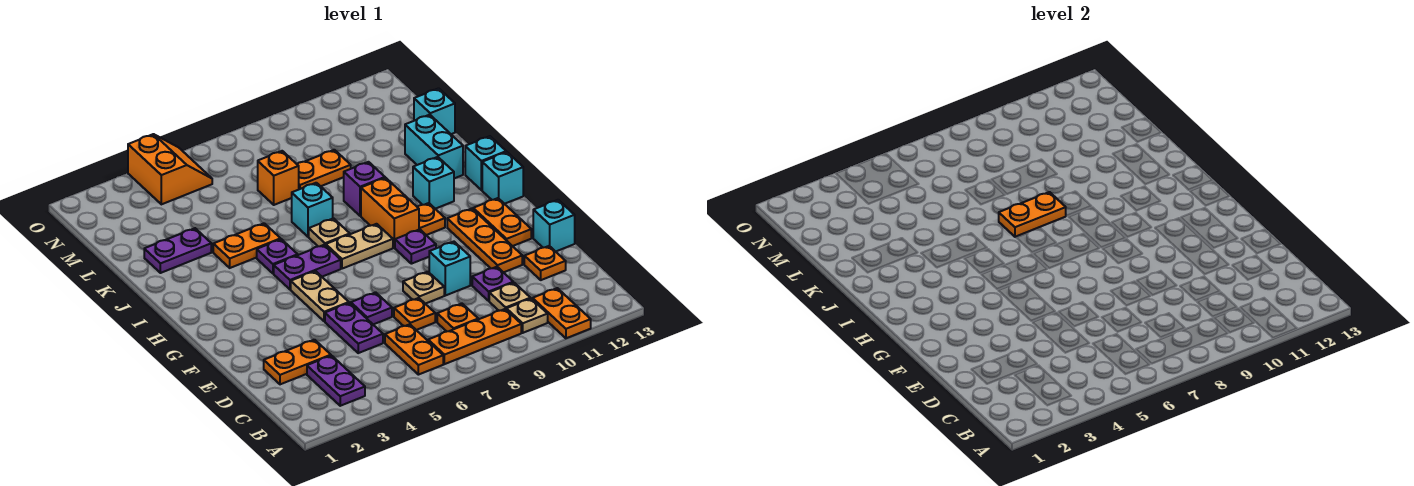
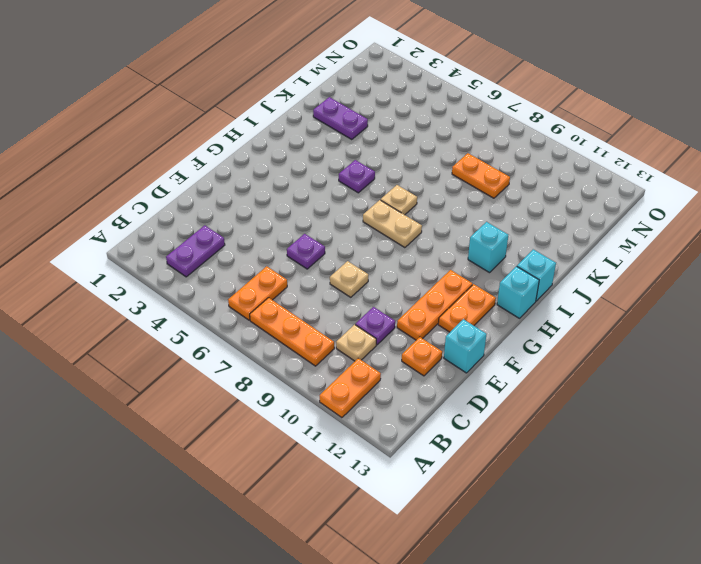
none -> tan plate B10 level 1
none -> orange plate C8 level 1
none -> orange plate D2:D3 level 1
none -> purple plate D5:E5 level 1

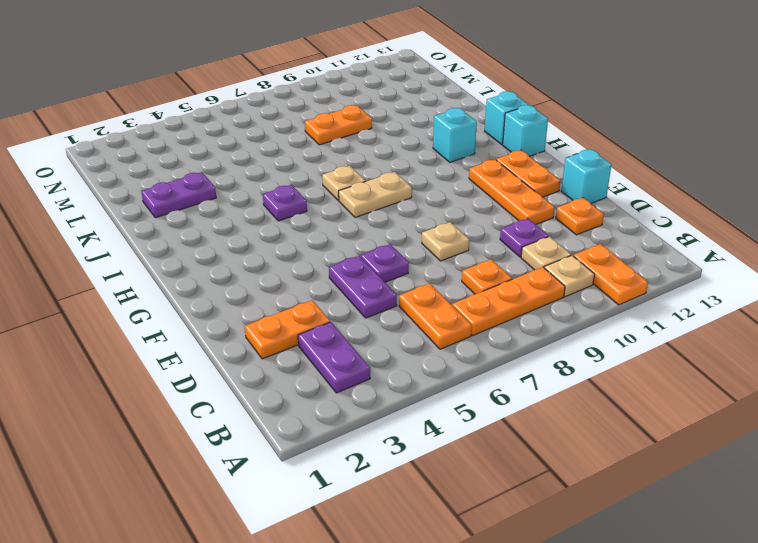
none -> orange plate D7 level 1
none -> cyan brick E9 level 1
none -> tan plate F5:G5 level 1
none -> purple plate G9 level 1

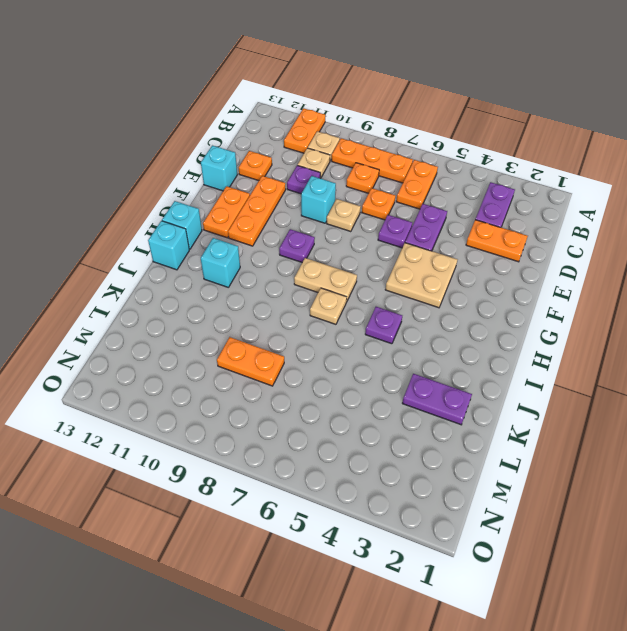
tan plate F4:G5 level 1 -> tan plate F5:G5 level 1
none -> purple plate H5:H6 level 1
none -> orange brick H9:I9 level 1
none -> orange plate H10 level 1
none -> orange plate J4:J5 level 1

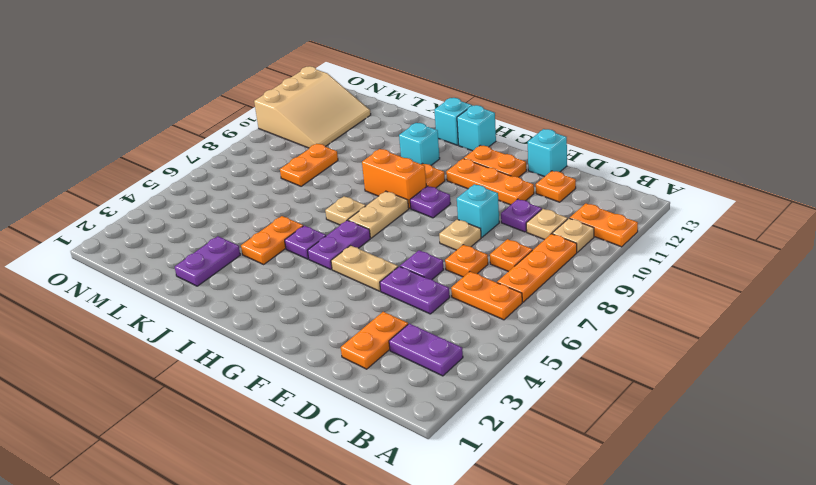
tan slope M10:O12 level 1 top O -> none
none -> cyan brick J7 level 1
none -> purple brick J9 level 1
none -> cyan brick J12:K12 level 1
none -> orange brick L7 level 1

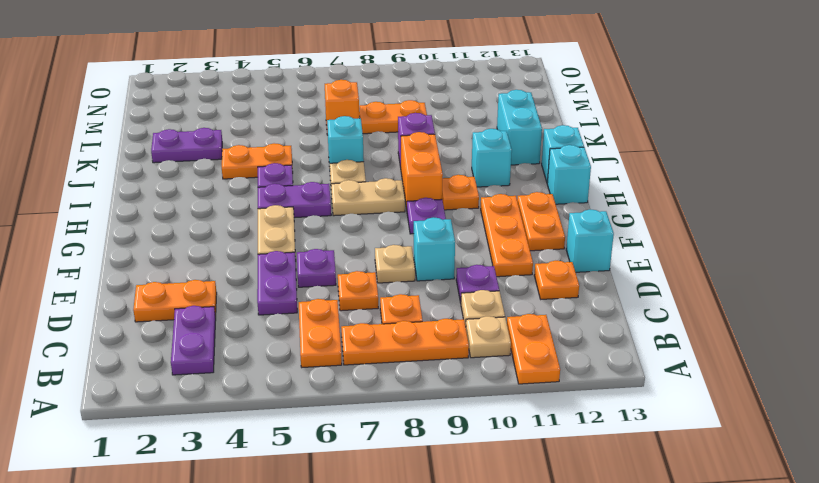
none -> cyan brick L13 level 1
none -> orange slope N4:O5 level 1 top 4
none -> orange plate J7:J8 level 2

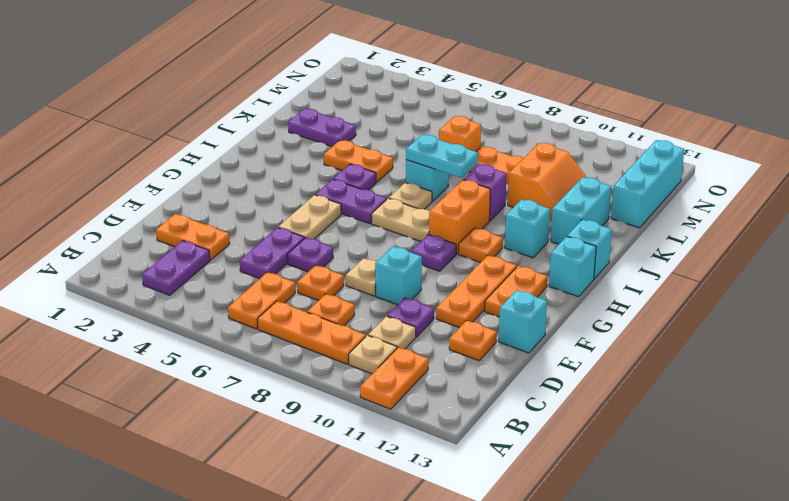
cyan plate J7:J8 level 2 -> orange plate J7:J8 level 2
orange slope K10:L11 level 1 top 10 -> orange slope N4:O5 level 1 top 4
cyan brick L13:N13 level 1 -> cyan brick L13 level 1

